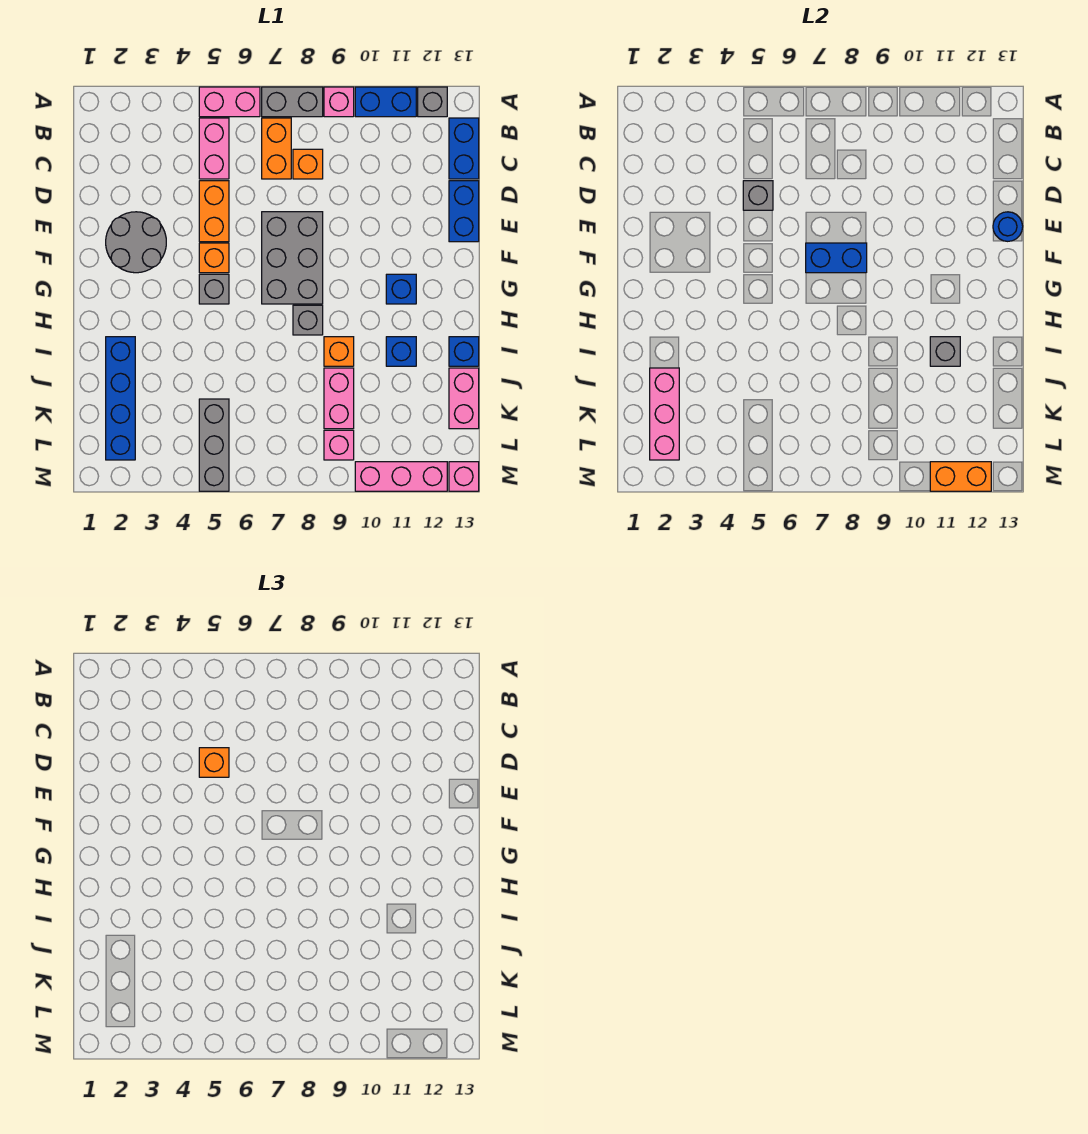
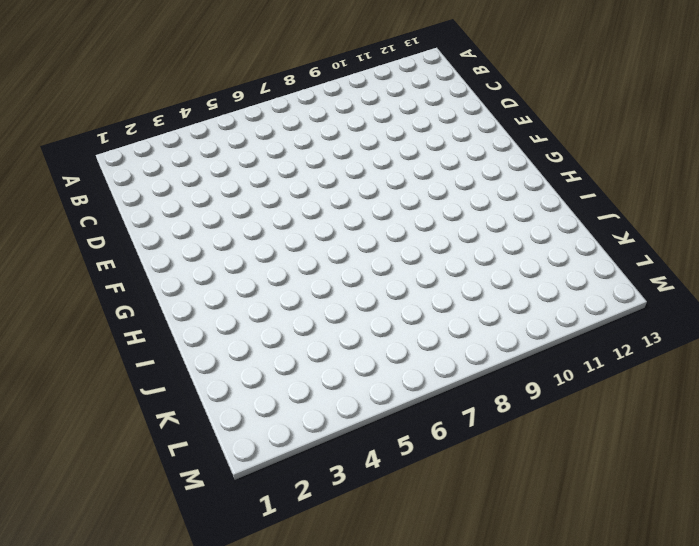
none -> pink brick A5:A6 level 1
none -> grey brick A7:A8 level 1
none -> pink brick A9 level 1
none -> blue brick A10:A11 level 1

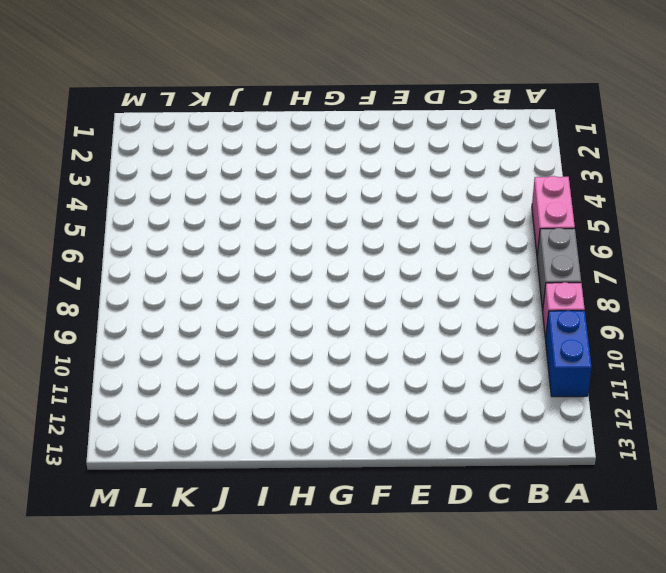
none -> grey brick A12 level 1
none -> pink brick B5:C5 level 1
none -> orange brick B7:C7 level 1
none -> blue brick B13:C13 level 1

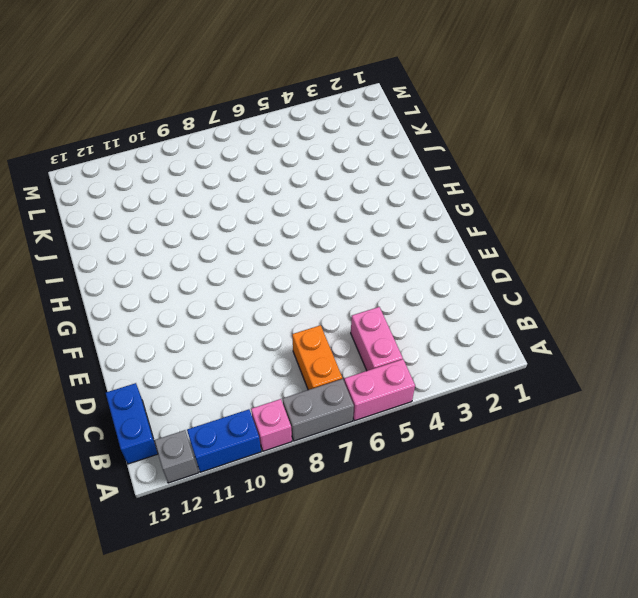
none -> orange brick C8 level 1
none -> orange brick D5:E5 level 1
none -> blue brick D13:E13 level 1
none -> grey round brick E2:F3 level 1

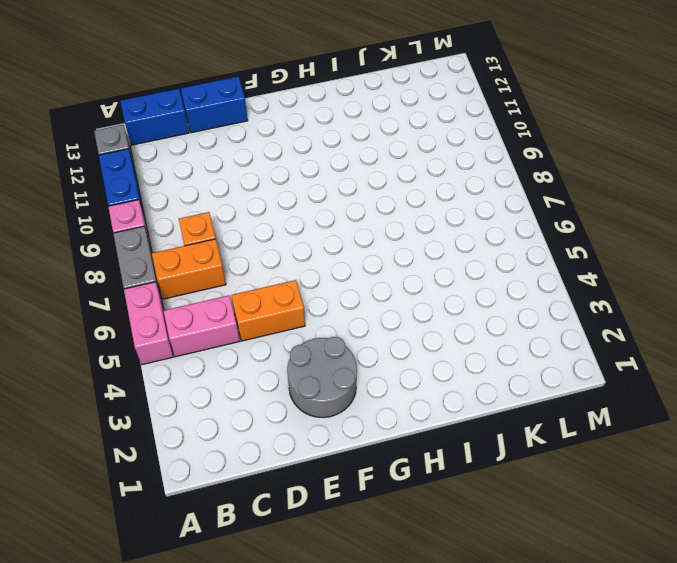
none -> grey brick E7:G8 level 1
none -> orange brick F5 level 1
none -> grey brick G5 level 1
none -> blue brick G11 level 1

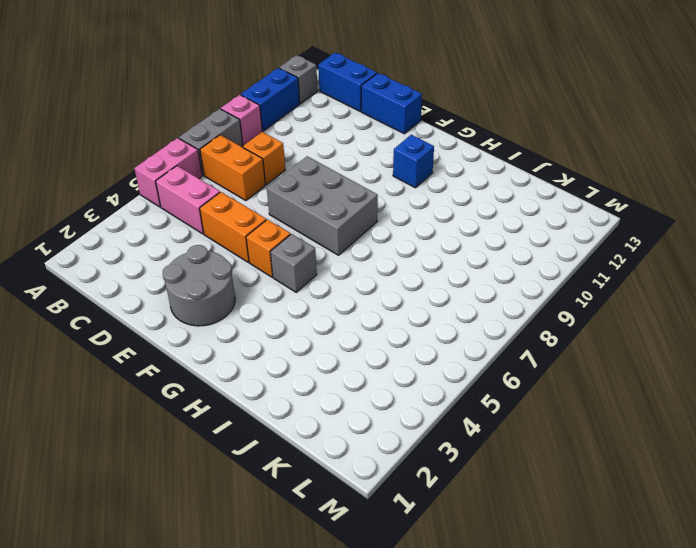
none -> grey brick H8 level 1
none -> blue brick I2:L2 level 1
none -> orange brick I9 level 1
none -> blue brick I11 level 1

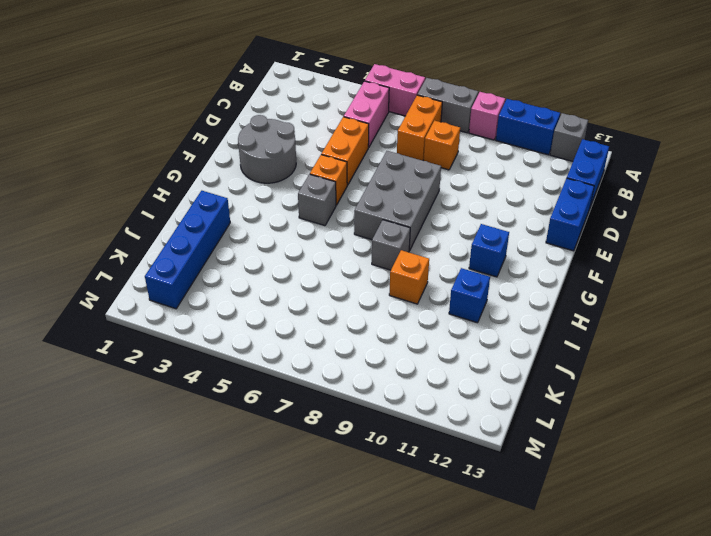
none -> blue brick I13 level 1
none -> pink brick J9:K9 level 1
none -> pink brick J13:K13 level 1
none -> grey brick K5:M5 level 1

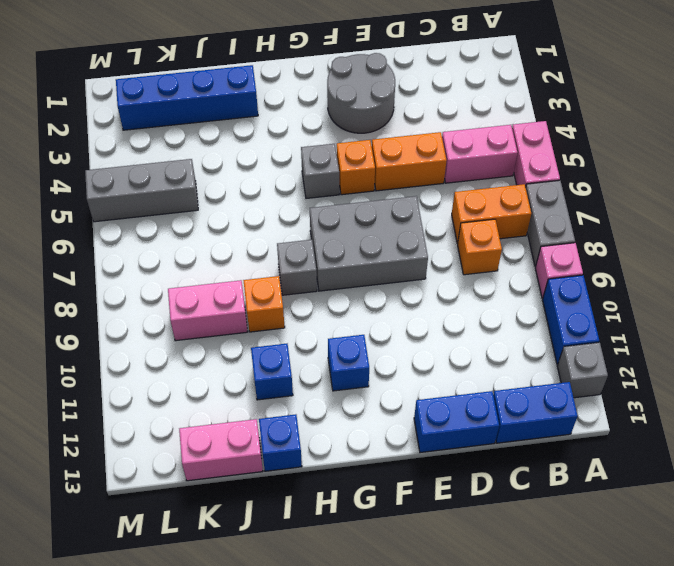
none -> pink brick L9 level 1
none -> pink brick M10:M12 level 1
none -> pink brick M13 level 1
none -> grey brick D5 level 2

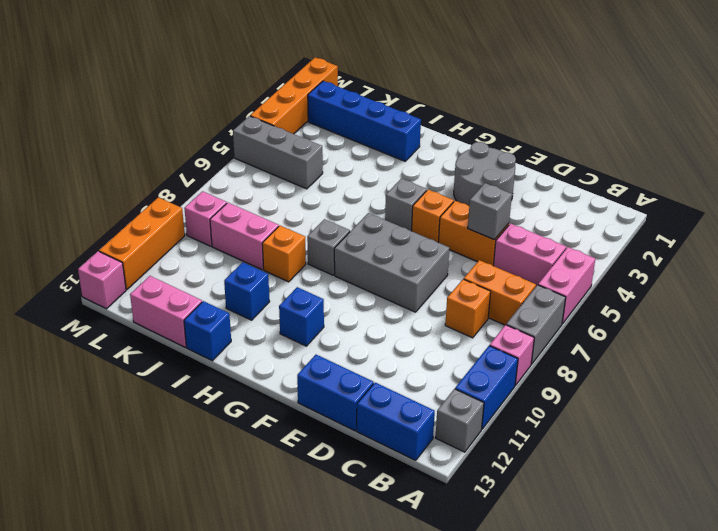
orange brick M1:M4 level 1 -> none
orange brick M10:M12 level 1 -> pink brick M10:M12 level 1
none -> blue round brick E13 level 2
none -> blue brick F7:F8 level 2
none -> grey brick I11 level 2
none -> pink brick J2:L2 level 2

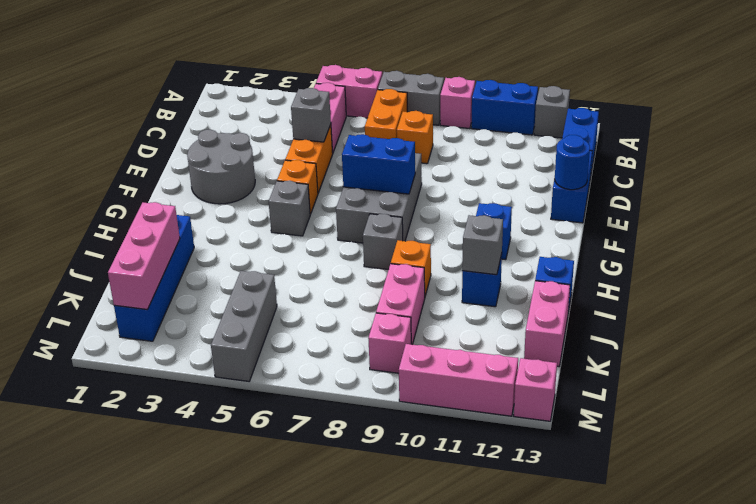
none -> orange brick M11:M12 level 2
none -> orange brick D5 level 3

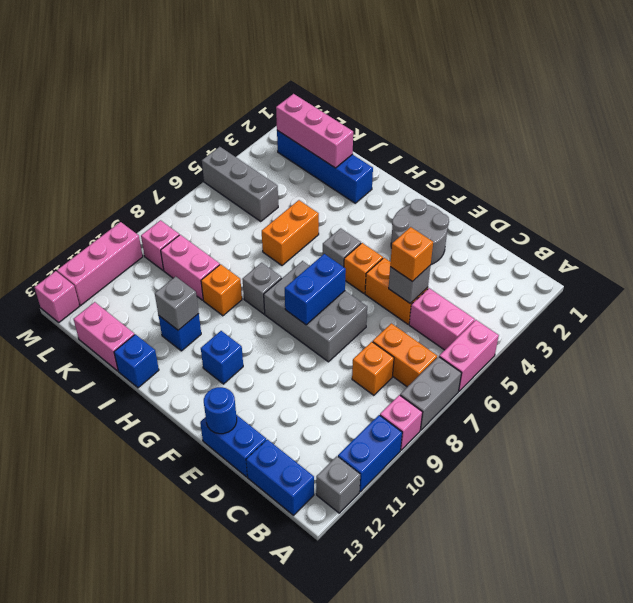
orange brick I5:I6 level 1 -> orange brick M11:M12 level 2

